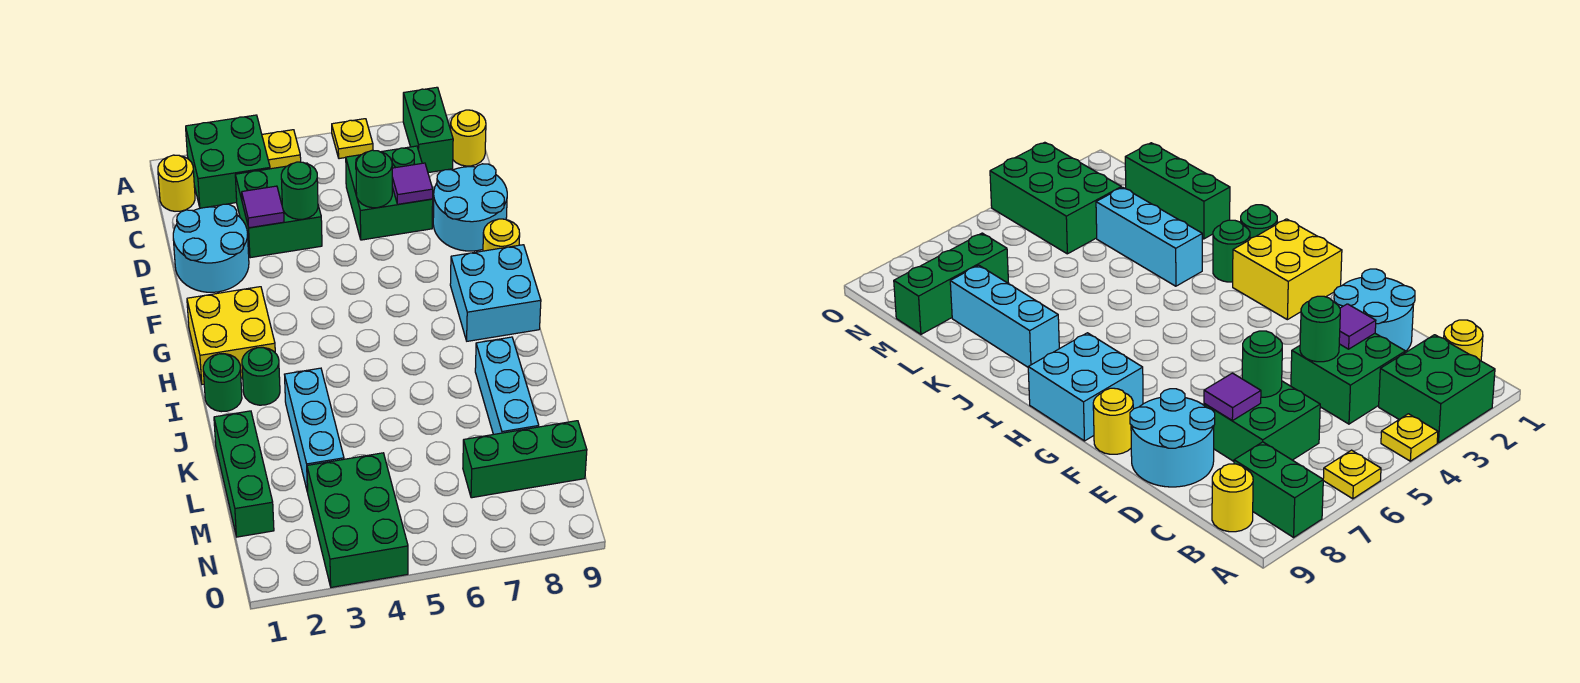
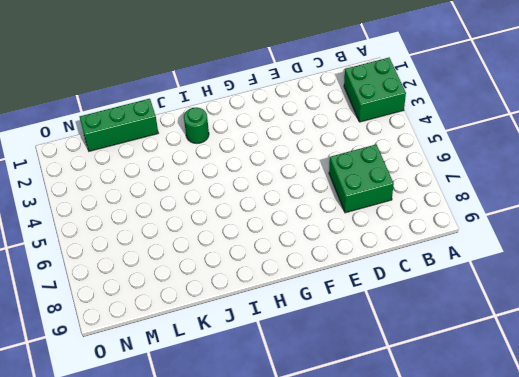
none -> yellow plate A4 level 1
none -> yellow plate A6 level 1
none -> green brick A8:B8 level 1

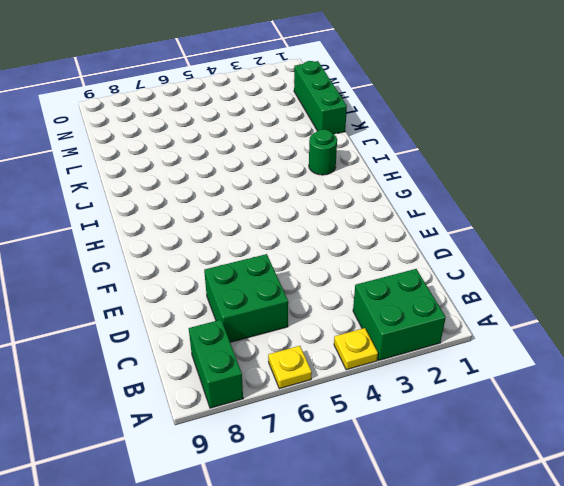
none -> yellow round brick B1 level 1
none -> yellow round brick B9 level 1
none -> green brick C3:D4 level 1

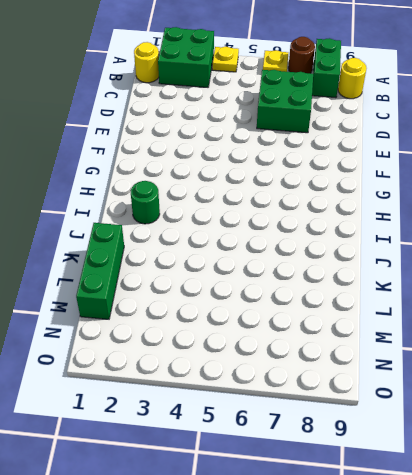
brown round brick A7 level 1 -> none
none -> green brick C3:D4 level 1
none -> cyan round brick D1:E2 level 1
none -> cyan round brick D8:E9 level 1

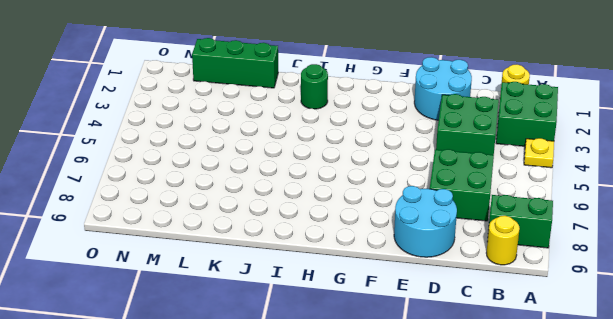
none -> yellow plate A6 level 1
none -> yellow round brick F9 level 1
none -> yellow brick G1:H2 level 1

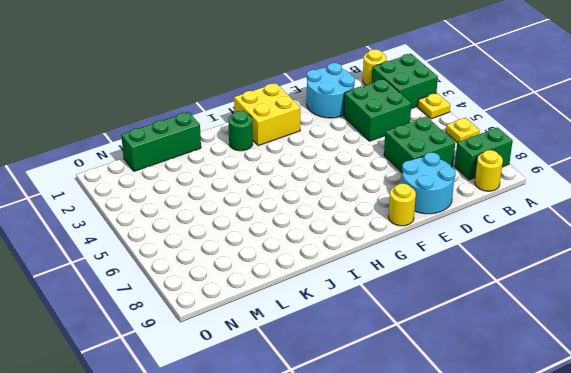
none -> cyan brick G8:H9 level 1
none -> green round brick I1 level 1
none -> cyan brick J3:L3 level 1

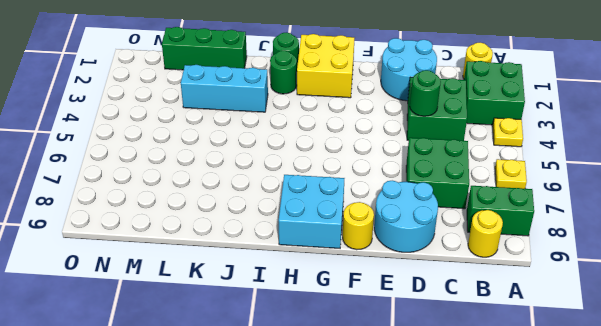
none -> cyan brick J8:L8 level 1
none -> green brick M3:O4 level 1
none -> green brick M7:M9 level 1

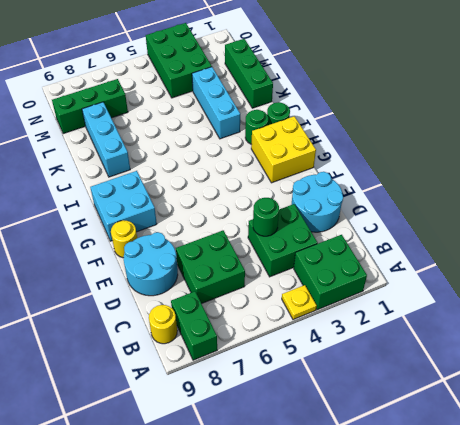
none -> yellow plate A6 level 1
none -> yellow round brick B1 level 1
none -> purple tile D3 level 2

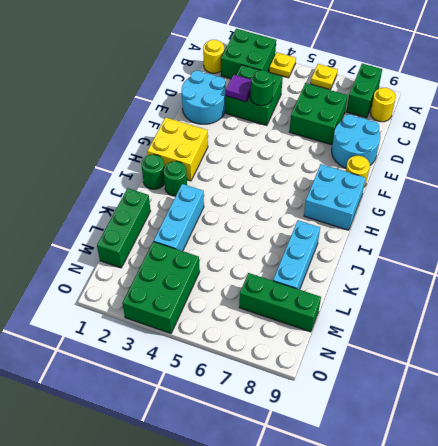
none -> green round brick D6 level 2
none -> purple tile D7 level 2

